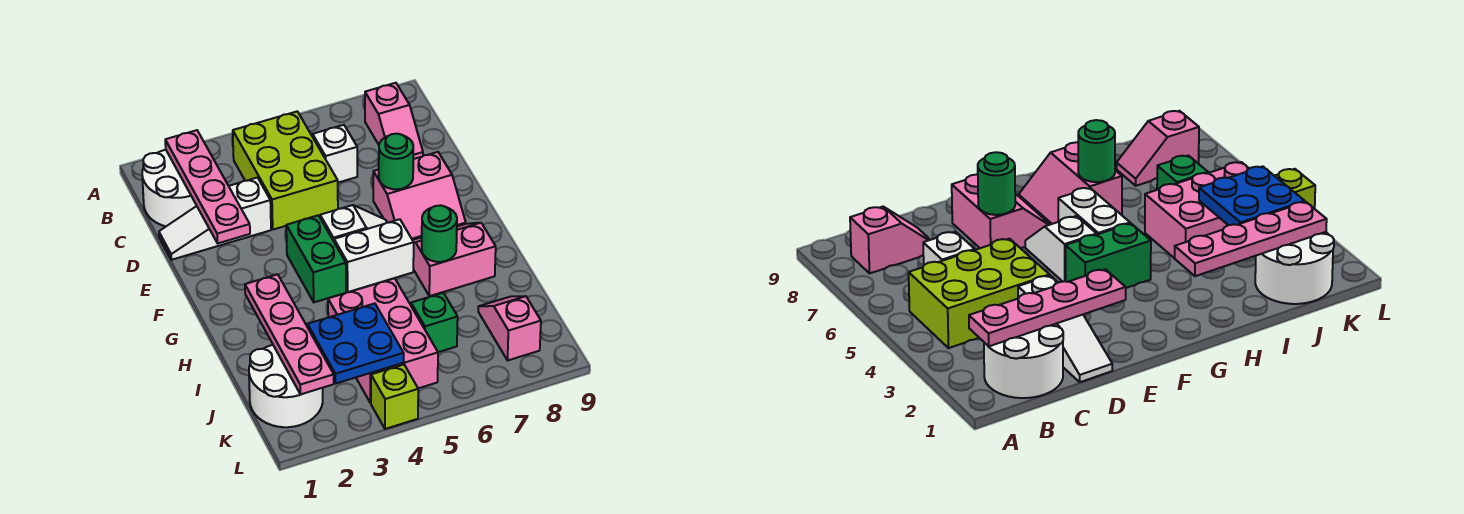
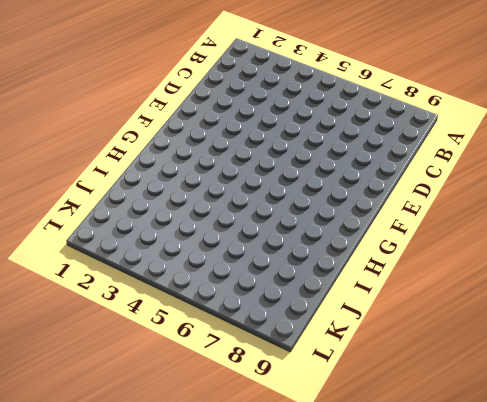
none -> white round brick B1:C2 level 1
none -> lime brick B4:D5 level 1
none -> pink slope B8:C8 level 1 top B

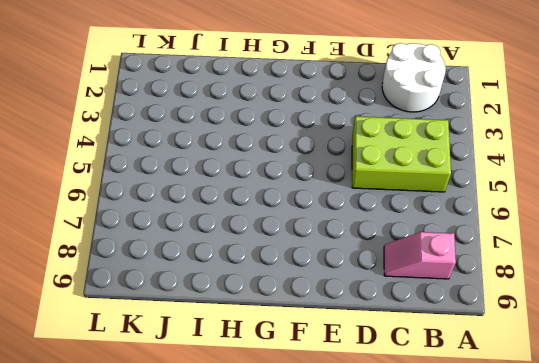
none -> white brick C6 level 1
none -> white slope D1:D3 level 1 top 3
none -> pink slope E7:F8 level 1 top E

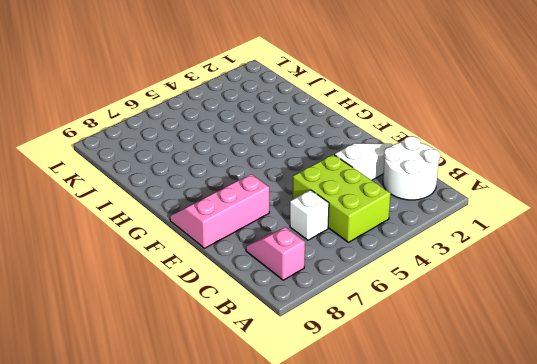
pink slope E7:F9 level 1 top E -> pink slope E7:F8 level 1 top E
none -> green brick F4:G4 level 1
none -> white slope F5:F6 level 1 top 5
none -> white brick G5:G6 level 1

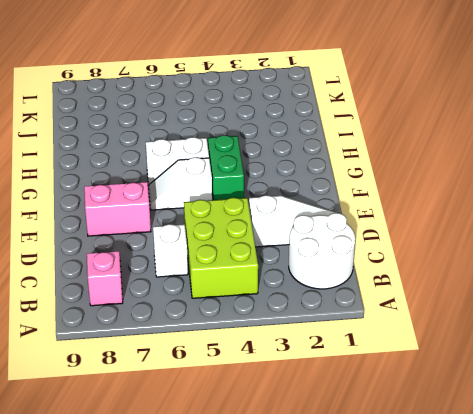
none -> pink slope G7:H8 level 1 top H
none -> pink brick I4:K5 level 1
none -> white round brick J1:K2 level 1

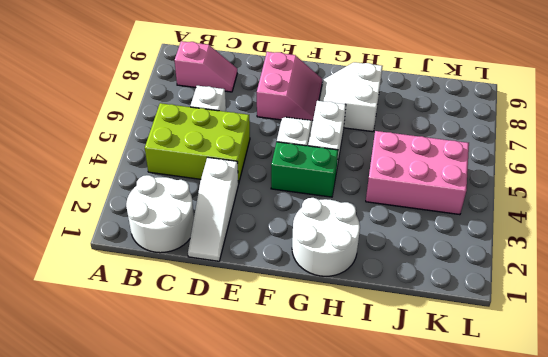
white round brick G1:H2 level 1 -> white round brick J1:K2 level 1
white slope G7:H8 level 1 top H -> pink slope G7:H8 level 1 top H
none -> green brick J6 level 1
none -> pink slope J8:K8 level 1 top K
none -> lime brick L4 level 1

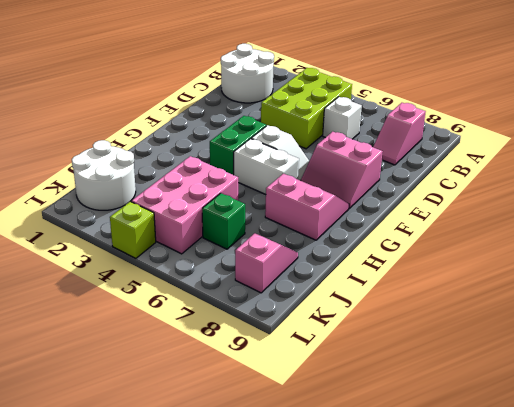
none -> white slope D1:D3 level 1 top 3
none -> pink plate B2:E2 level 2
none -> green round brick E7 level 2

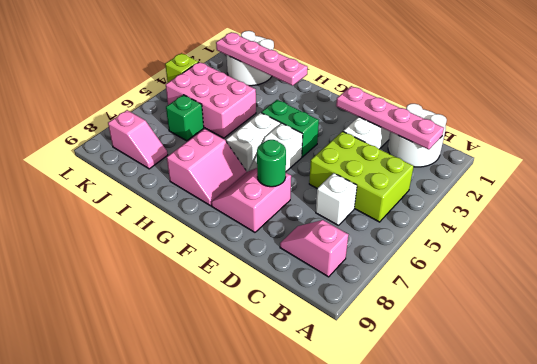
none -> green round brick H7 level 2
none -> blue plate J3:K4 level 2

